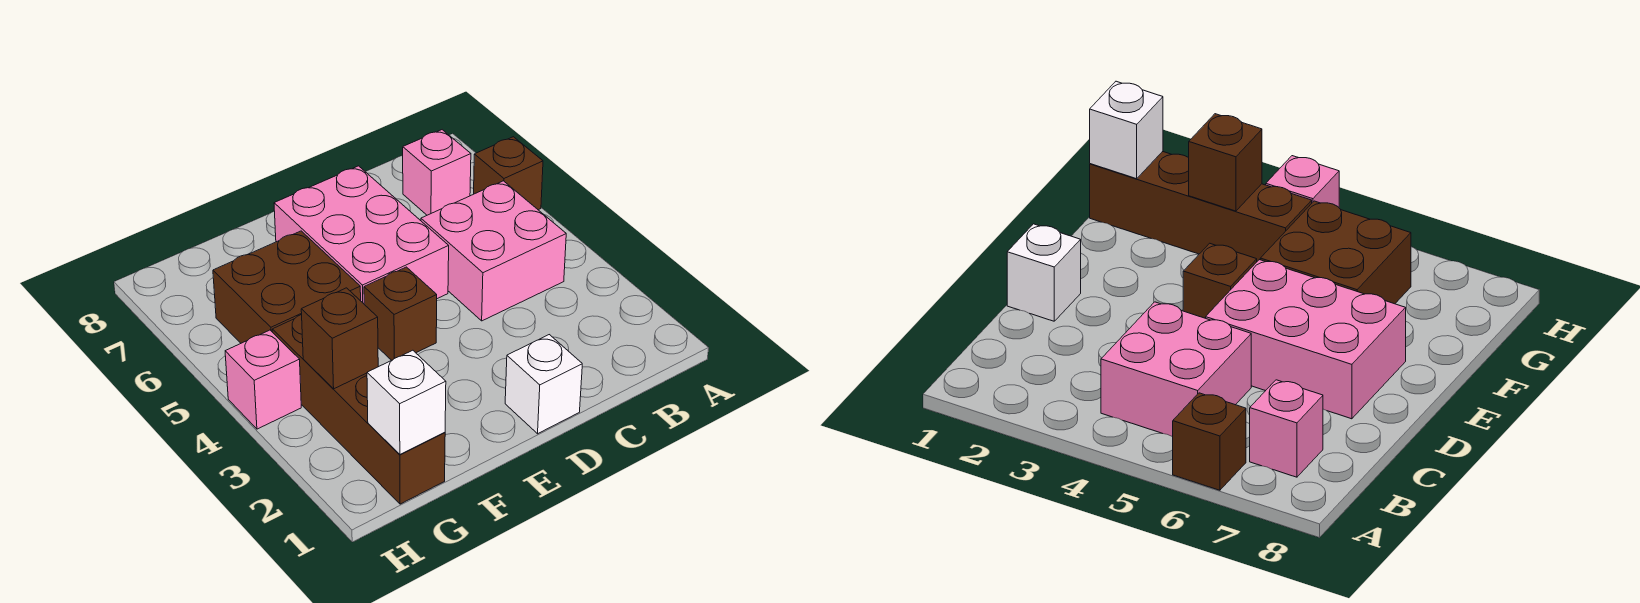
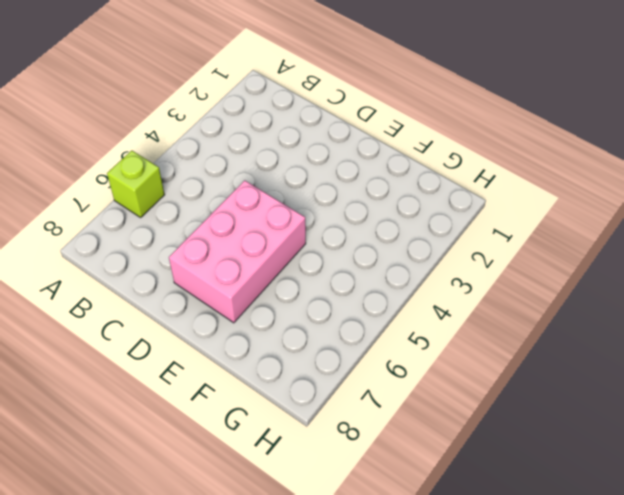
lime brick A6 level 1 -> brown brick A6 level 1
none -> pink brick B4:C5 level 1
none -> pink brick B7 level 1

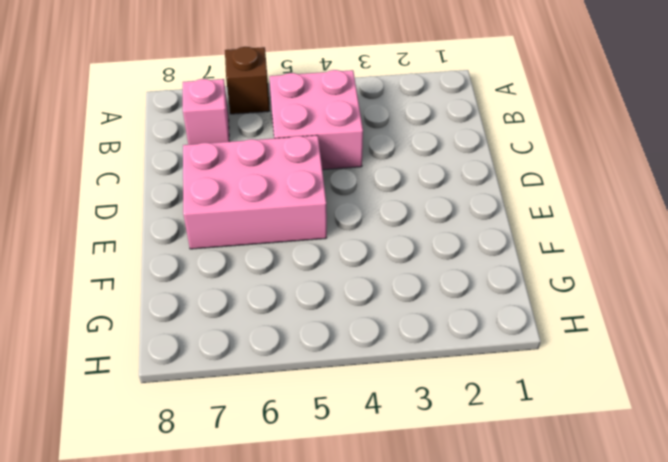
none -> white brick D1 level 1
none -> brown brick E4 level 1

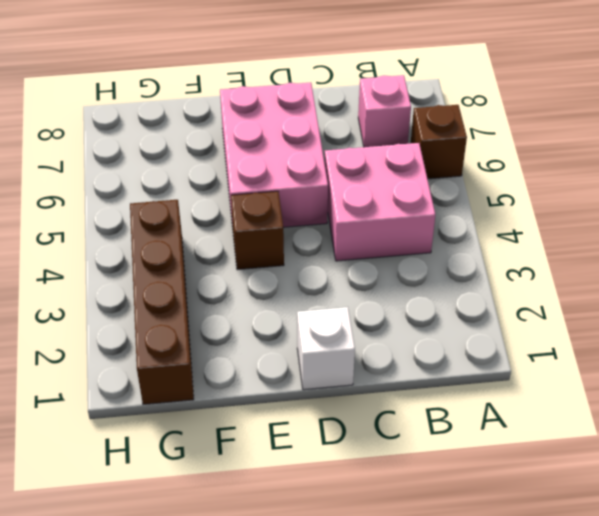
none -> brown brick F5:G6 level 1
none -> pink brick H4 level 1

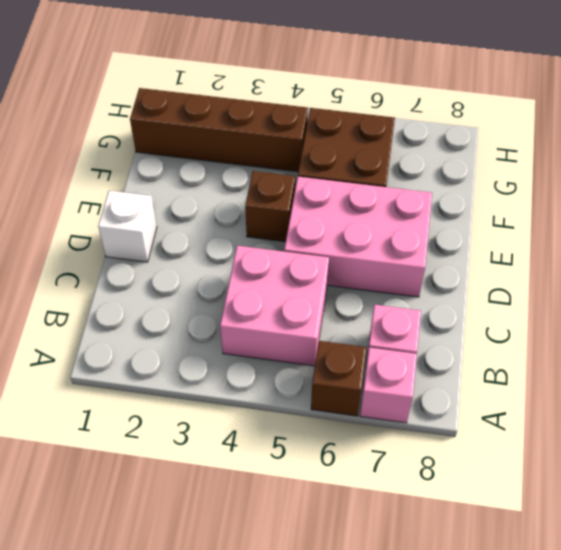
pink brick A7 level 1 -> pink brick H4 level 1
none -> white brick G1 level 2
none -> brown brick G3 level 2

